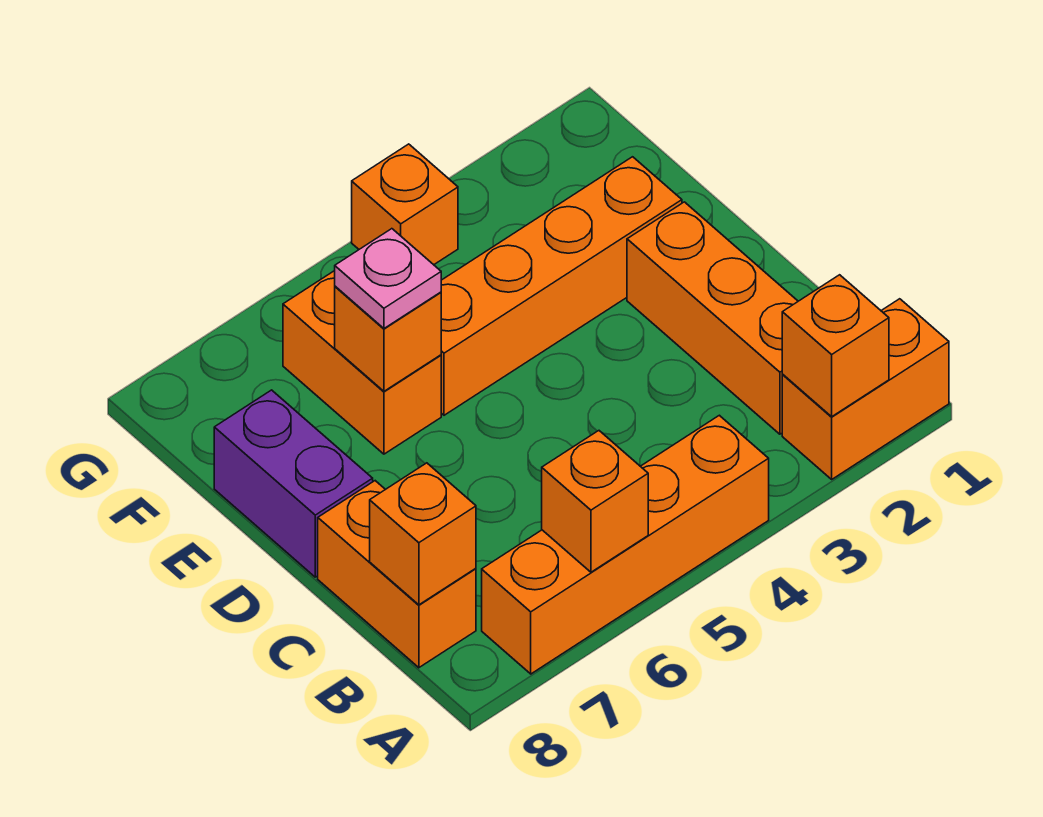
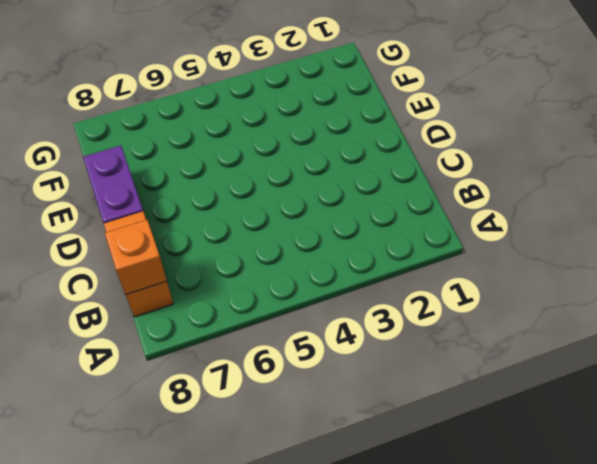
none -> orange brick A1:A2 level 1
none -> orange brick A4:A7 level 1
none -> orange brick B2:D2 level 1

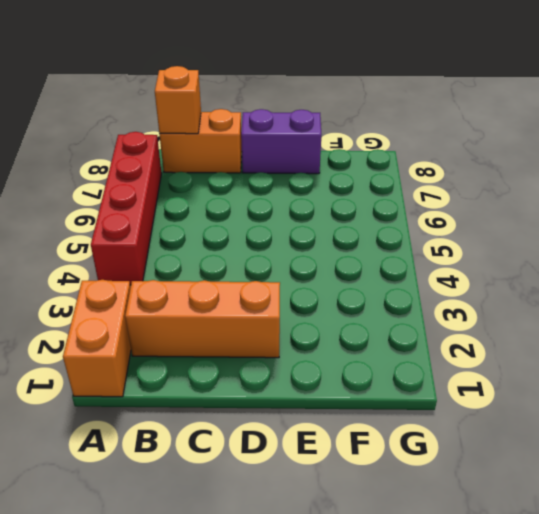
red brick A4:A7 level 1 -> orange brick A4:A7 level 1
none -> orange brick E2:E5 level 1
none -> orange brick E6:F6 level 1
none -> orange brick G4 level 1

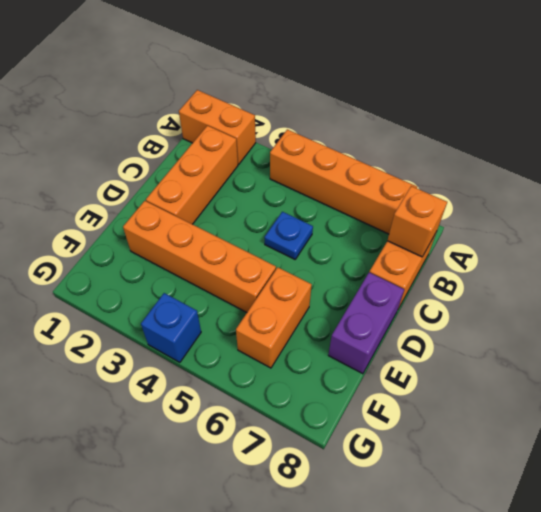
blue plate C5 level 1 -> none
blue brick G4 level 1 -> orange brick G4 level 1
none -> orange brick A2 level 2
none -> orange brick A6 level 2
none -> orange brick E6 level 2

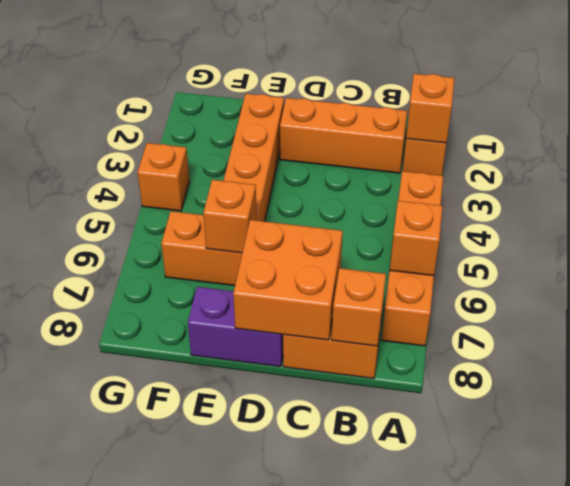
orange brick C7:D8 level 2 -> none
none -> pink plate E6 level 3

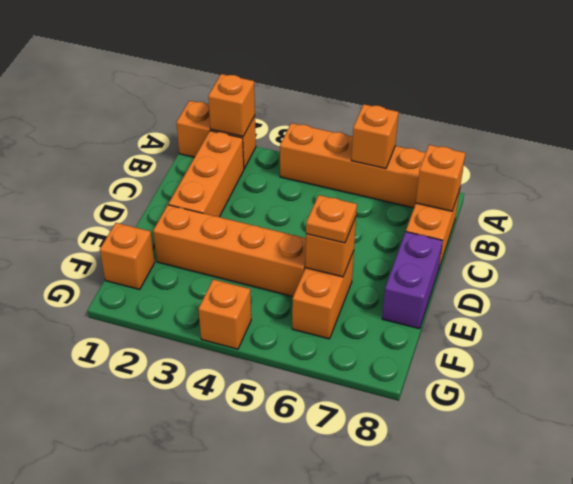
orange plate E6 level 3 -> pink plate E6 level 3
orange brick F1 level 1 -> none

